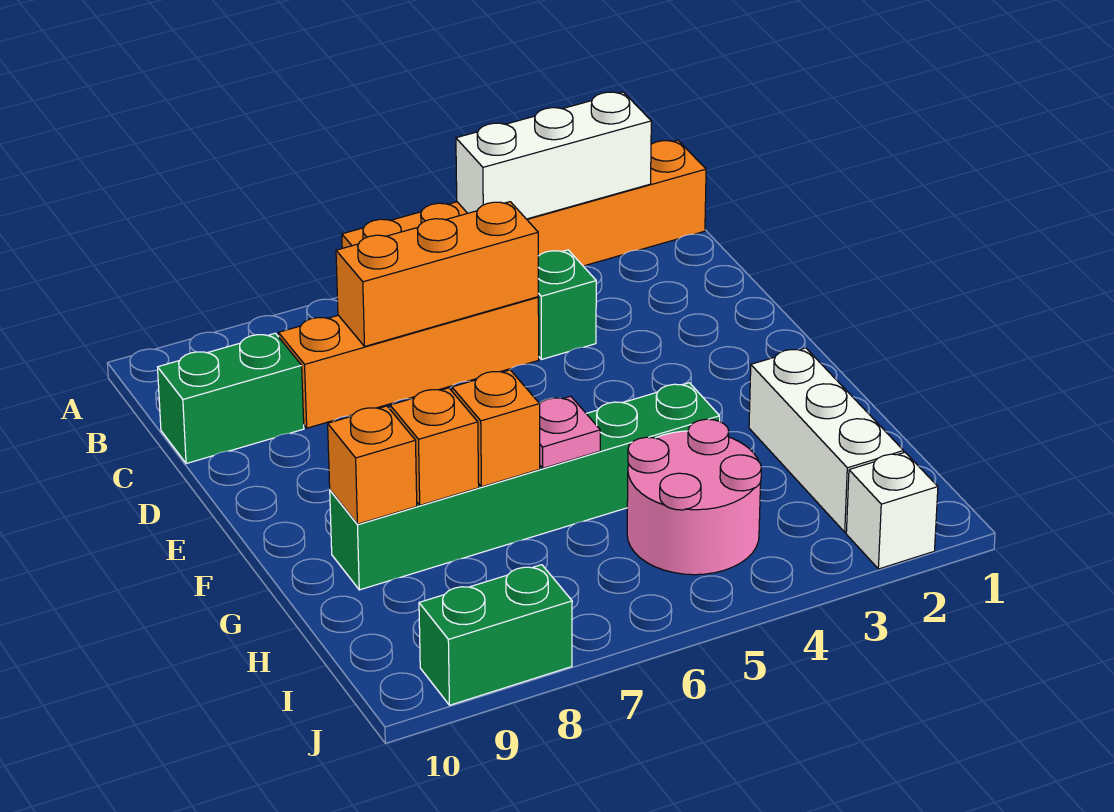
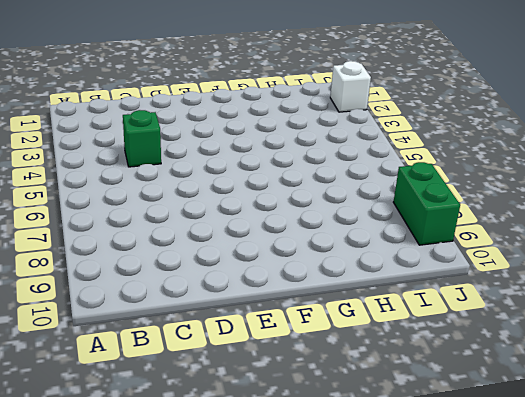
none -> orange brick A1:A6 level 1
none -> orange brick C5:C8 level 1
none -> green brick C9:C10 level 1

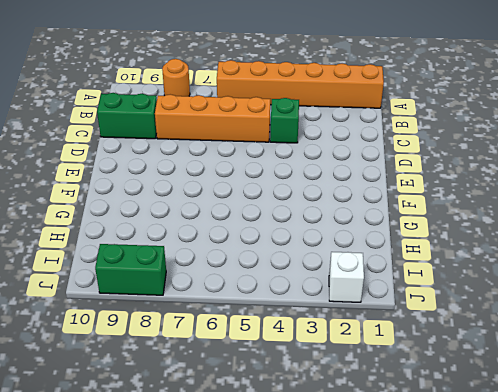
orange round brick A8 level 1 -> none
none -> white brick G2:I2 level 1
none -> green brick G4:G9 level 1
none -> pink round brick H4:I5 level 1

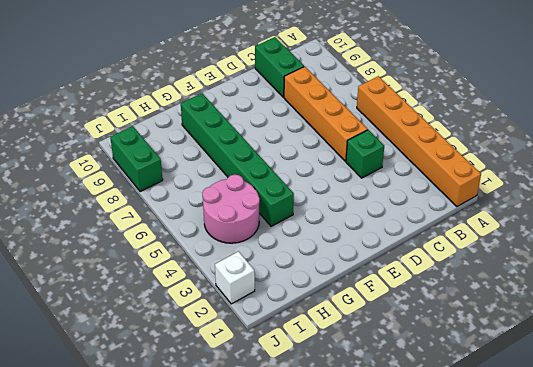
none -> white brick G2:I2 level 1
none -> white brick A2:A4 level 2
none -> orange brick C5:C7 level 2

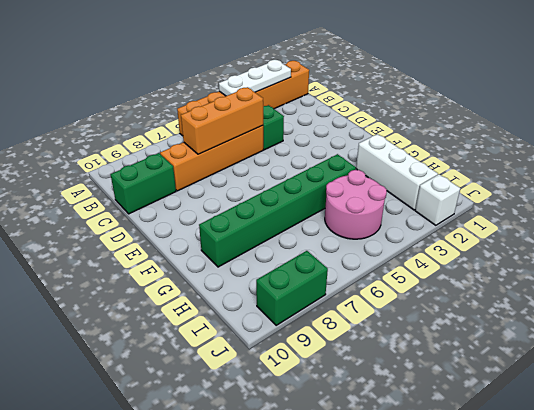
white plate A2:A4 level 2 -> white brick A2:A4 level 2
none -> pink plate G6 level 2
none -> orange brick G7 level 2
none -> orange brick G8 level 2

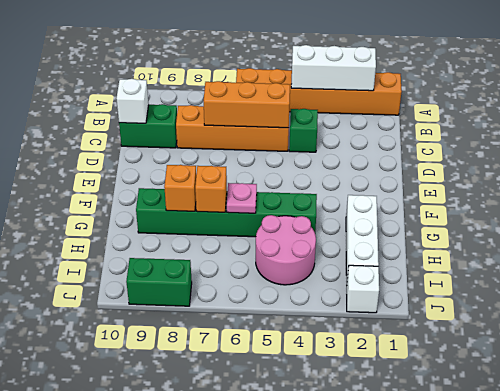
white brick C10 level 2 -> none
none -> orange brick G9 level 2

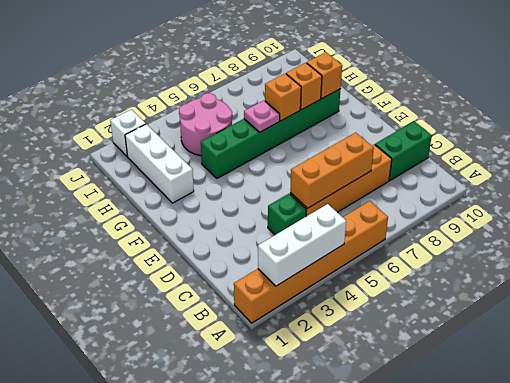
none -> green brick J8:J9 level 1

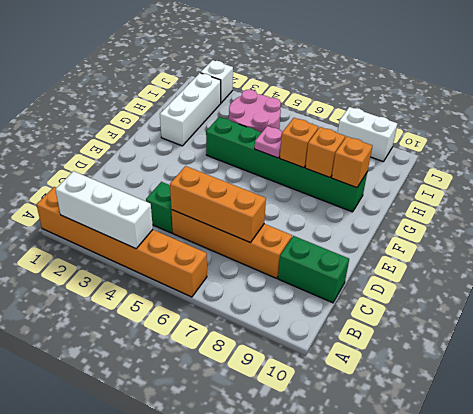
white brick J8:J9 level 1 -> green brick J8:J9 level 1

